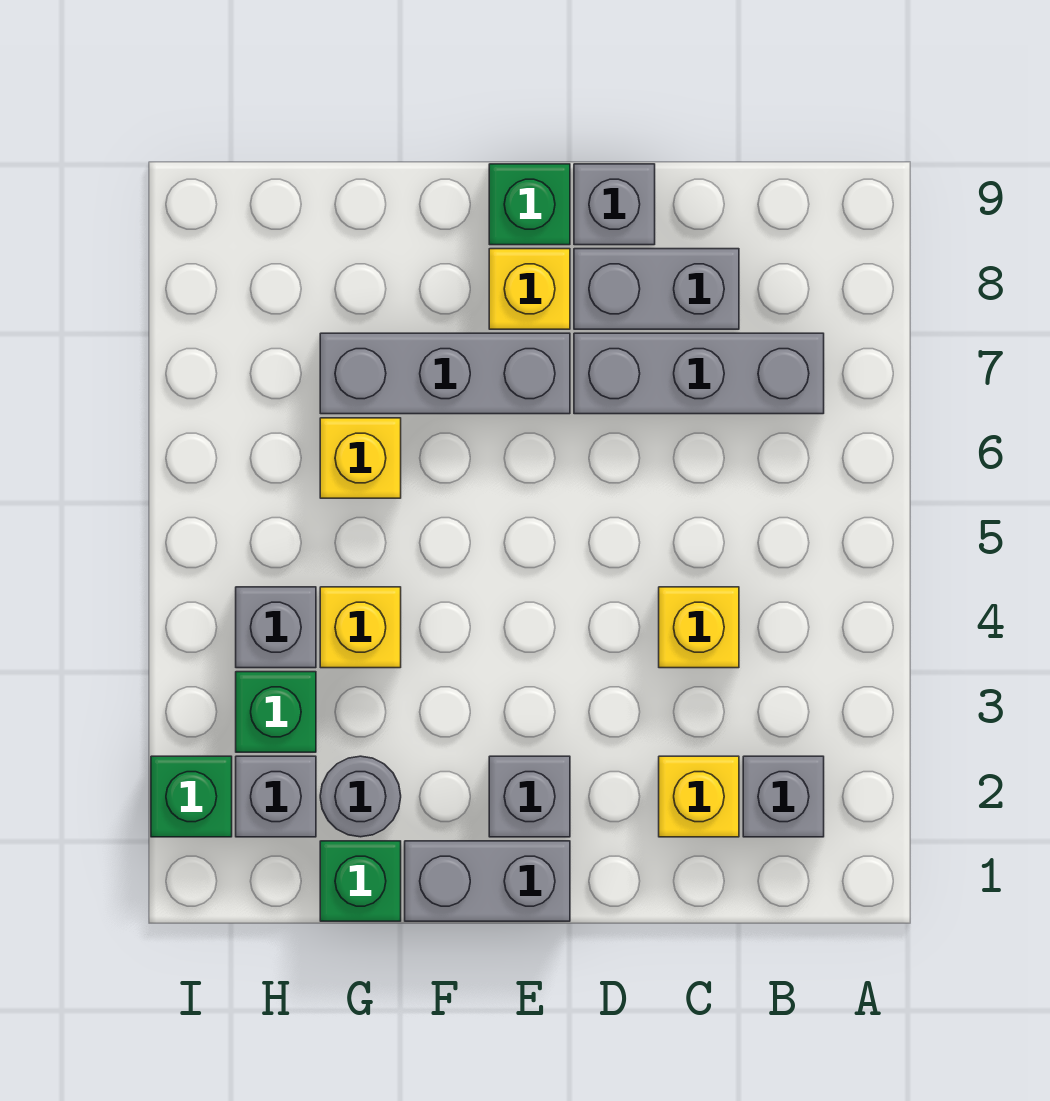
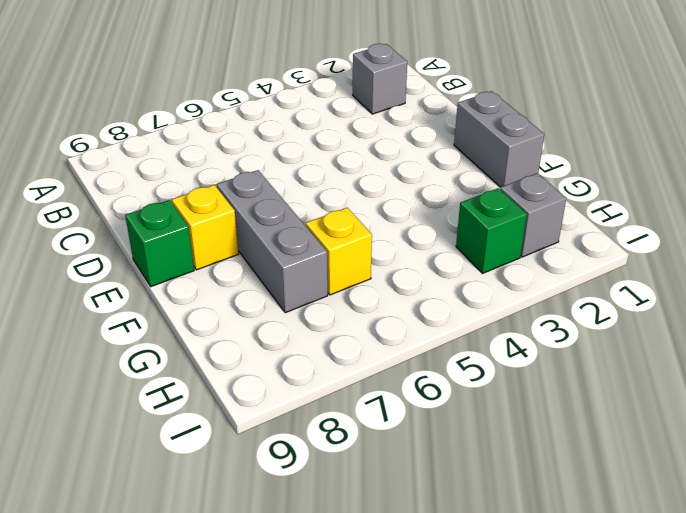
none -> grey brick B7:D7 level 1
none -> yellow brick C2 level 1
none -> yellow brick C4 level 1

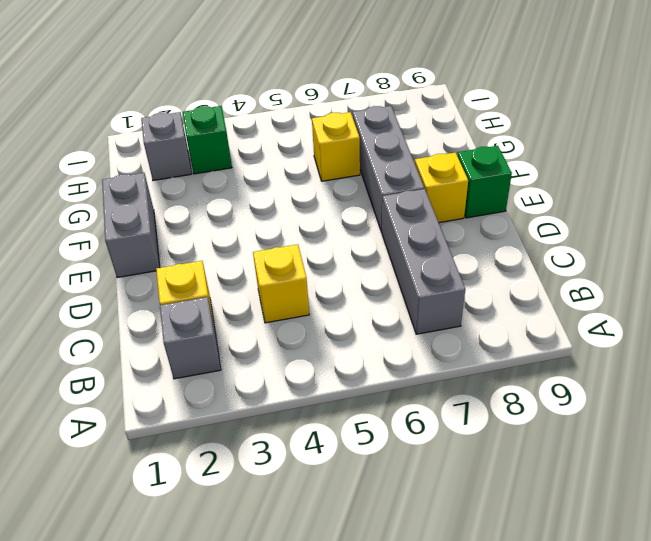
none -> grey brick C8:D8 level 1
none -> grey brick D9 level 1
none -> grey brick E2 level 1

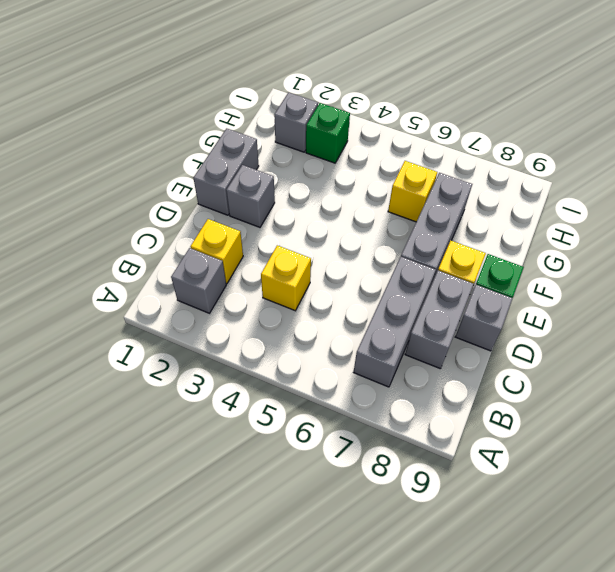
none -> green brick G1 level 1
none -> grey round brick G2 level 1
none -> yellow brick G4 level 1

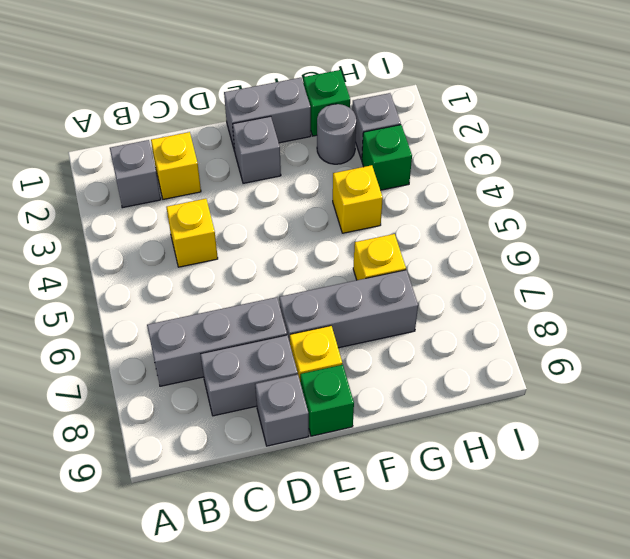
none -> grey brick H4 level 1
none -> green brick I2 level 1

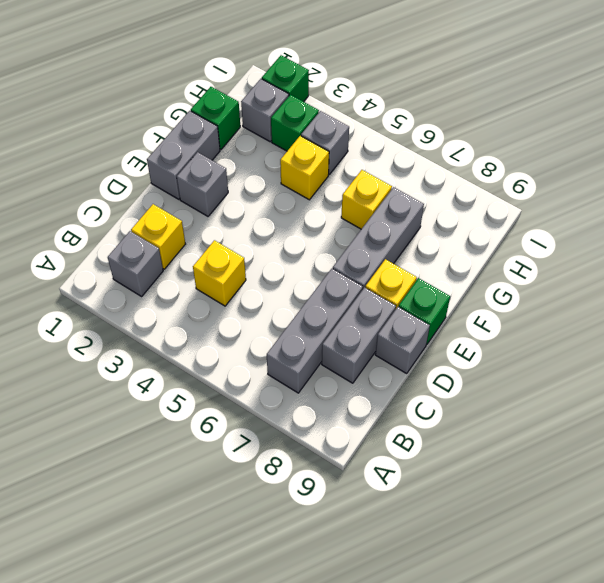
none -> grey round brick G2 level 1

